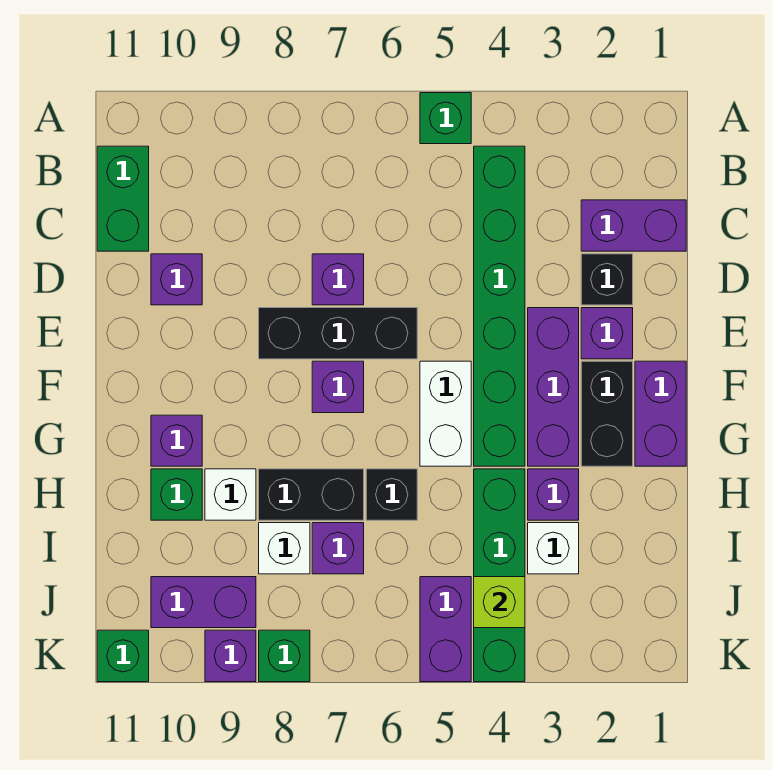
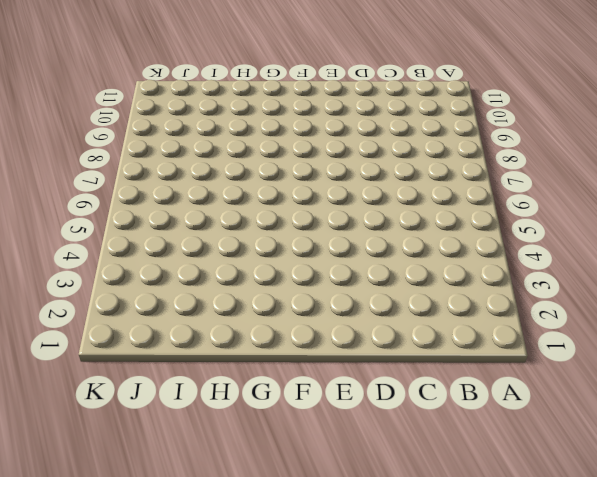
none -> green brick A5 level 1
none -> green brick B4:G4 level 1
none -> green brick B11:C11 level 1
none -> purple brick C1:C2 level 1

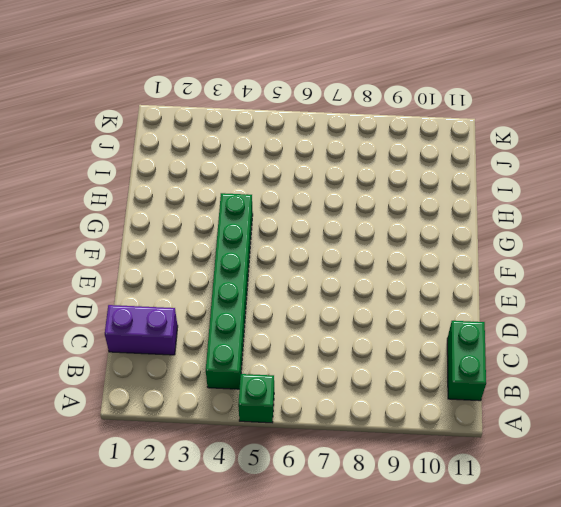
none -> black brick D2 level 1
none -> purple brick D7 level 1
none -> purple brick D10 level 1
none -> purple brick E2 level 1

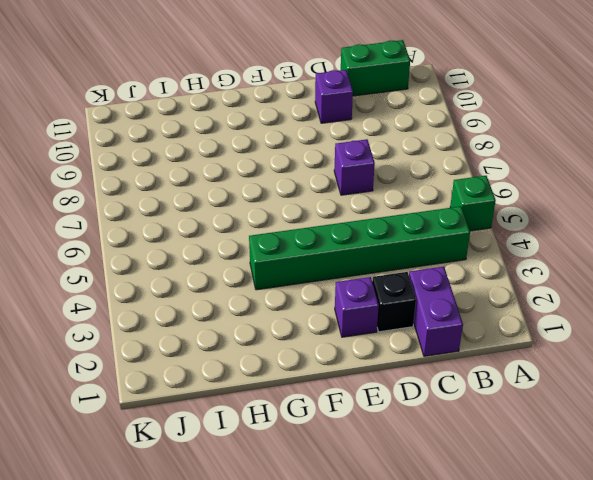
none -> purple brick E3:G3 level 1
none -> black brick E6:E8 level 1
none -> purple brick F1:G1 level 1
none -> black brick F2:G2 level 1

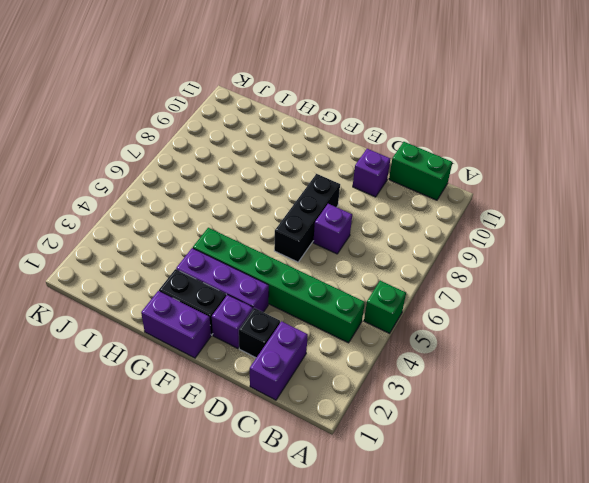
none -> white brick F5:G5 level 1
none -> purple brick F7 level 1
none -> purple brick G10 level 1
none -> purple brick H3 level 1

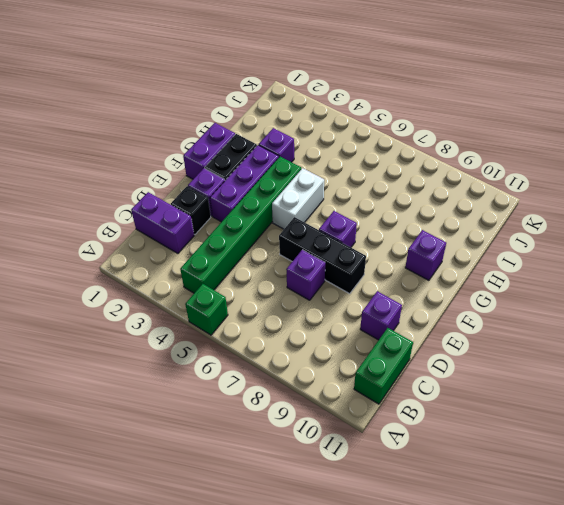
none -> green brick H4:K4 level 1
none -> black brick H6 level 1
none -> black brick H7:H8 level 1
none -> white brick H9 level 1

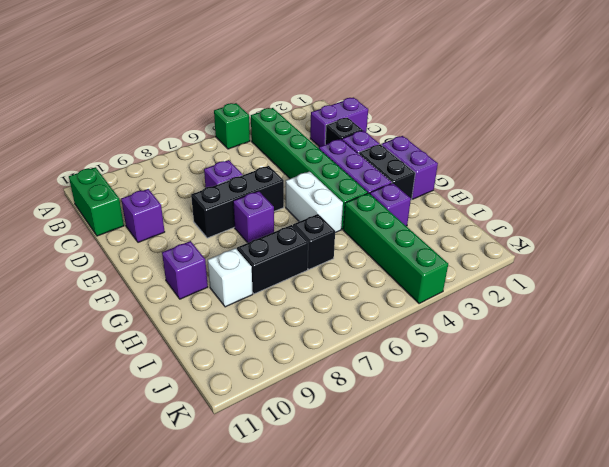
none -> green brick H10 level 1
none -> white brick I3 level 1
none -> purple brick I7 level 1
none -> white brick I8 level 1

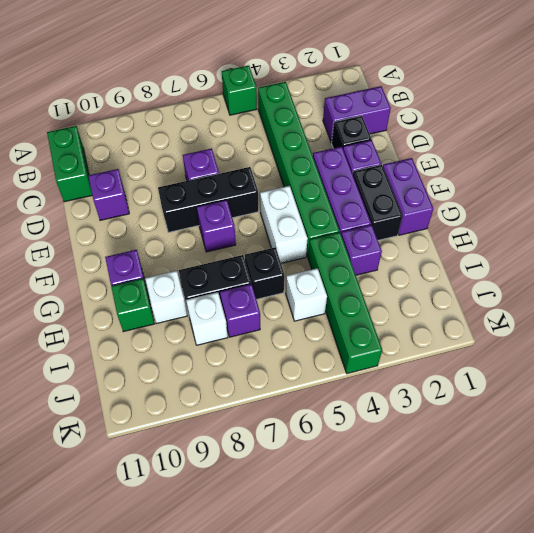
white brick I5 level 1 -> white brick I3 level 1
none -> purple brick J5:K5 level 1
none -> purple brick J9:J10 level 1
none -> green brick K8 level 1
none -> purple brick K9 level 1

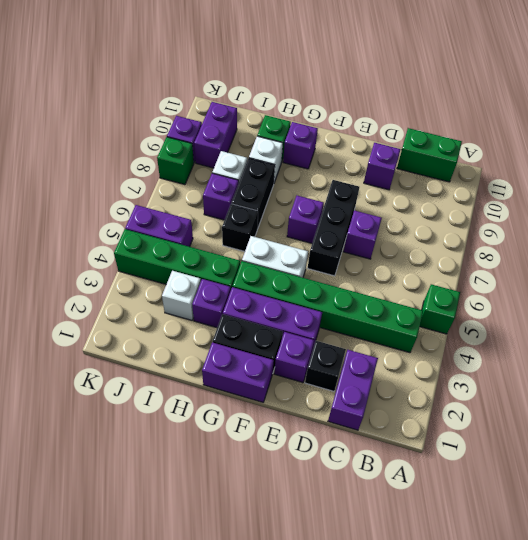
none -> green brick K11 level 1
none -> lime brick J4 level 2

